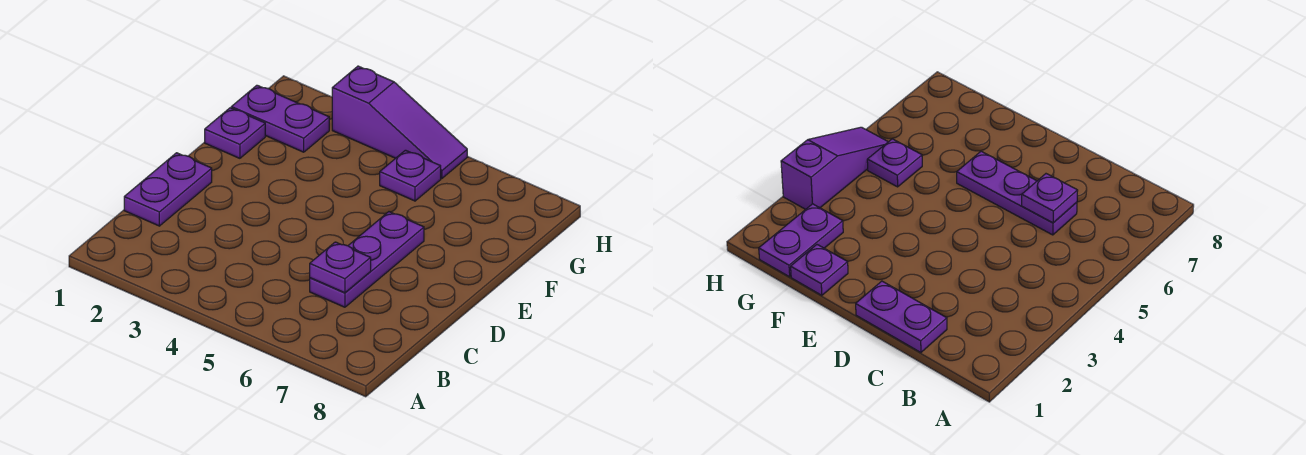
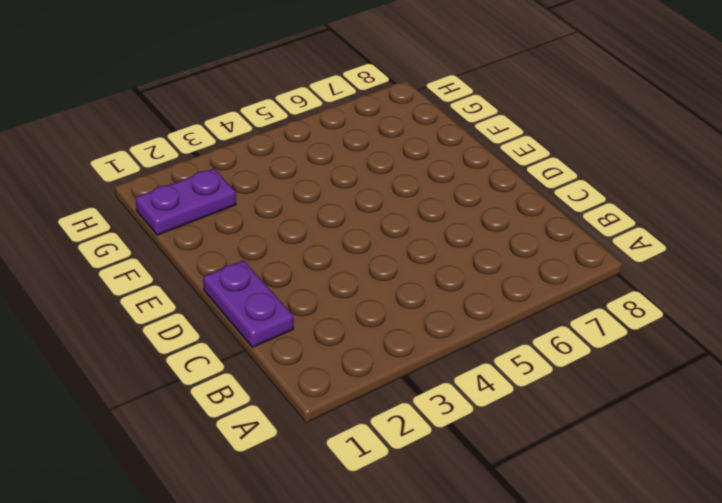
none -> purple plate C6:E6 level 1
none -> purple plate F1 level 1

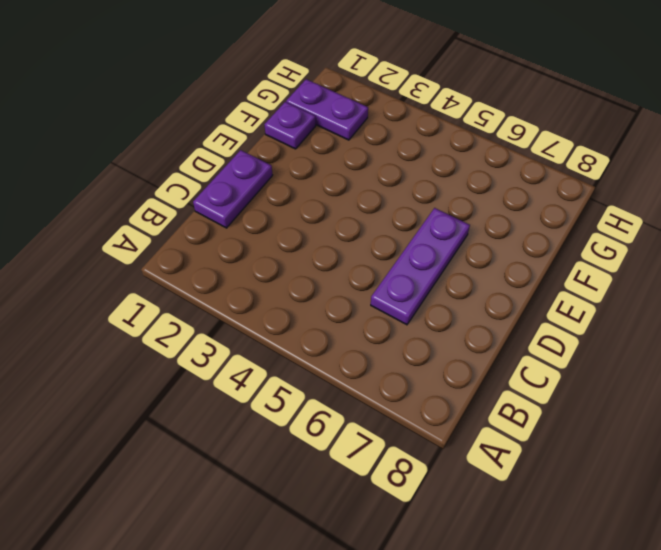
none -> purple plate G5 level 1
none -> purple slope H3:H5 level 1 top 3

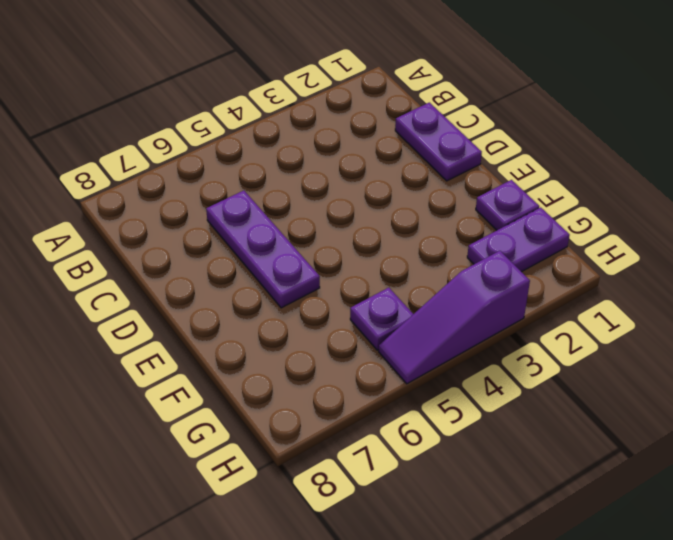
none -> purple plate C6 level 2

